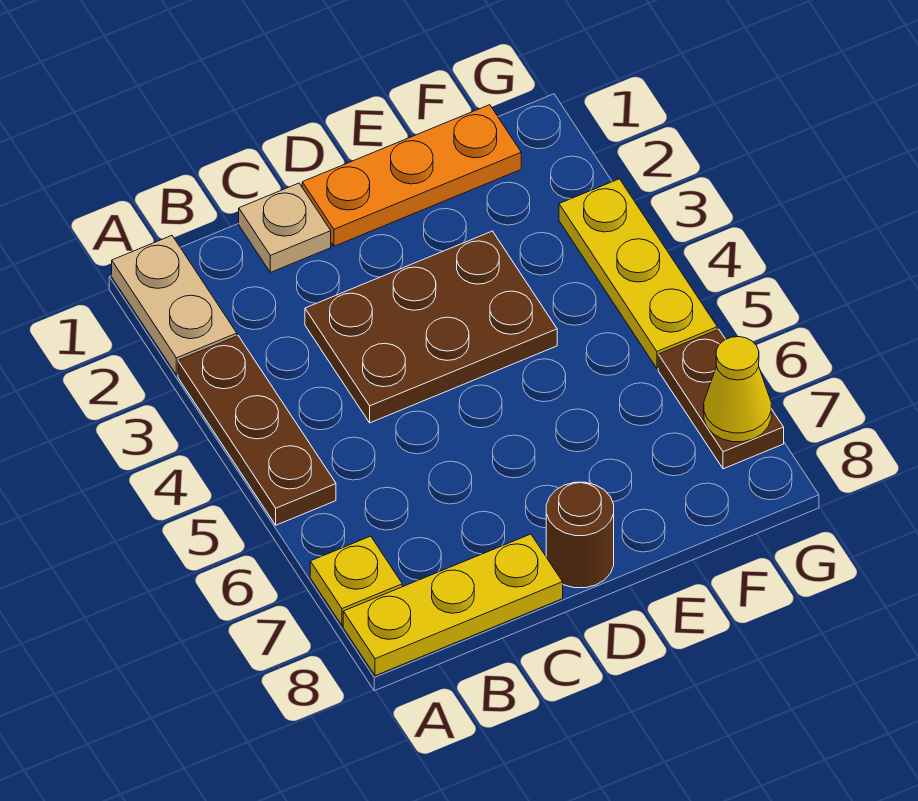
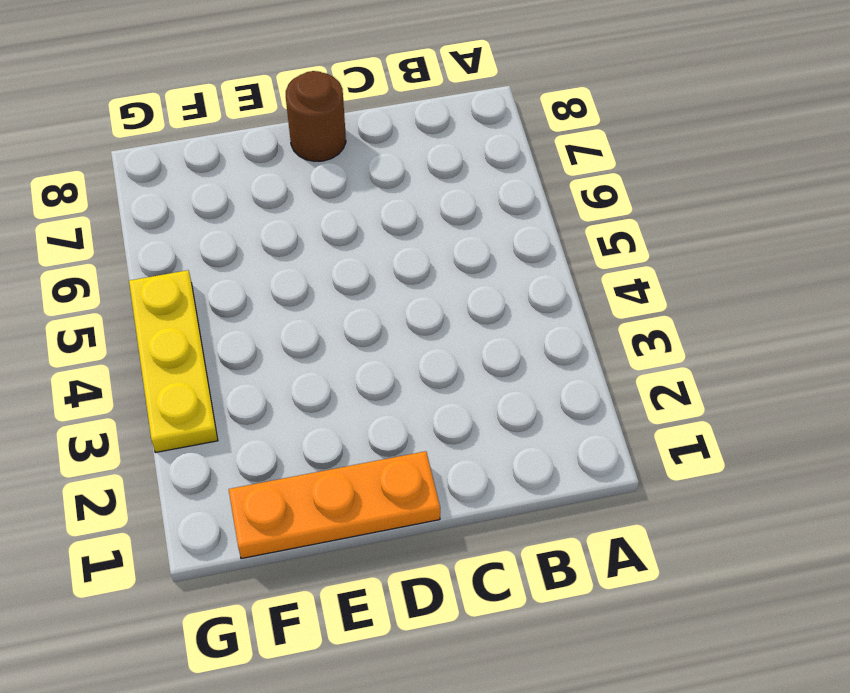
none -> tan plate A1:A2 level 1
none -> brown plate A3:A5 level 1

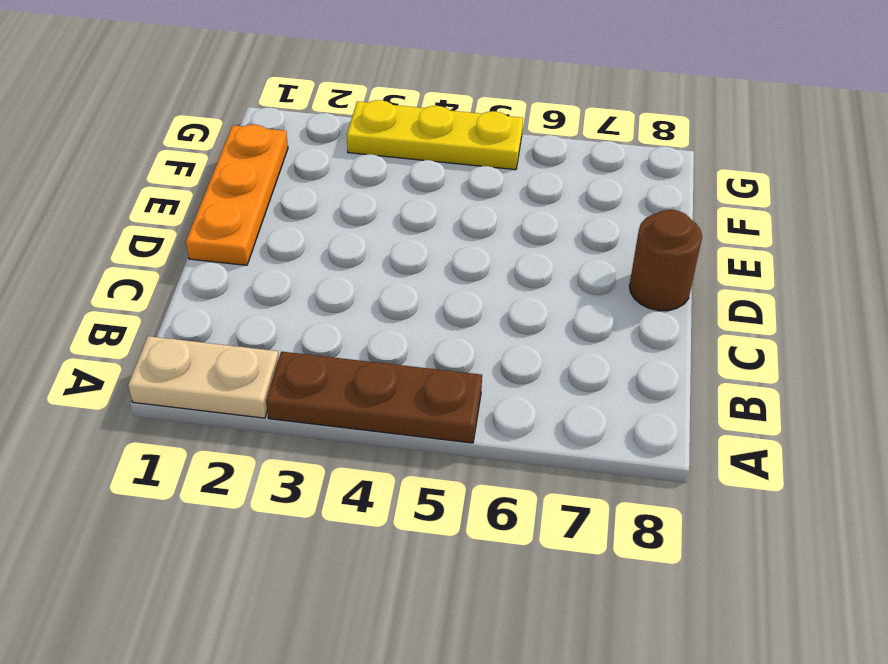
none -> yellow plate A7 level 1
none -> yellow plate A8:C8 level 1

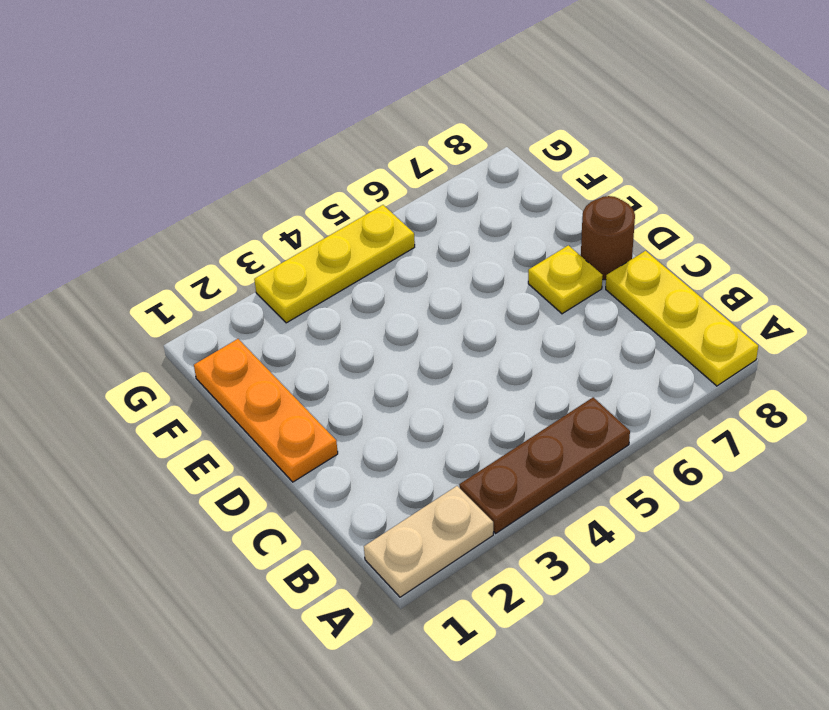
yellow plate D7 level 1 -> yellow plate A7 level 1
none -> tan plate C1 level 1
none -> brown plate C3:E4 level 1

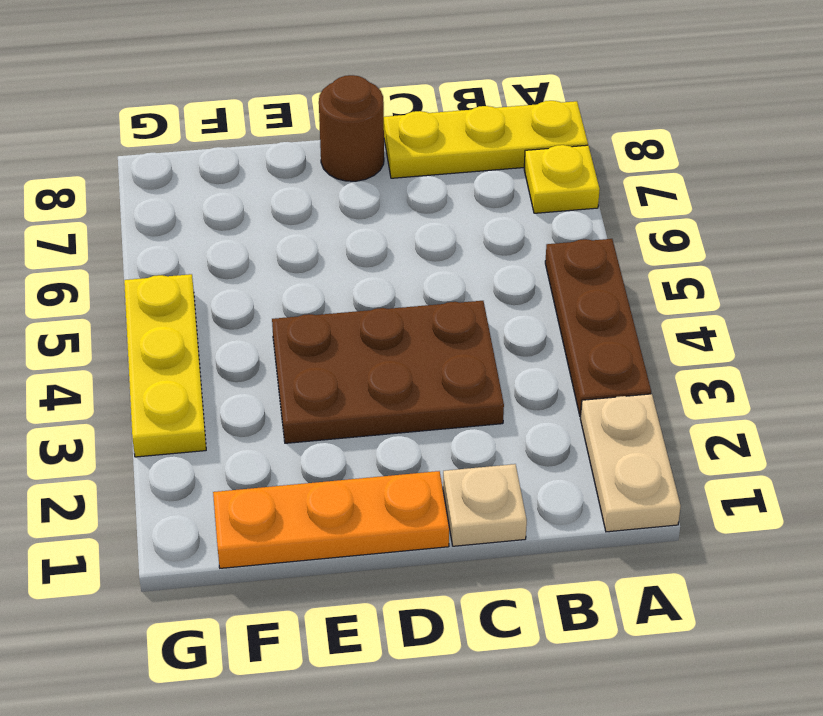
none -> brown plate G6:G7 level 1
none -> yellow cone G7 level 2

